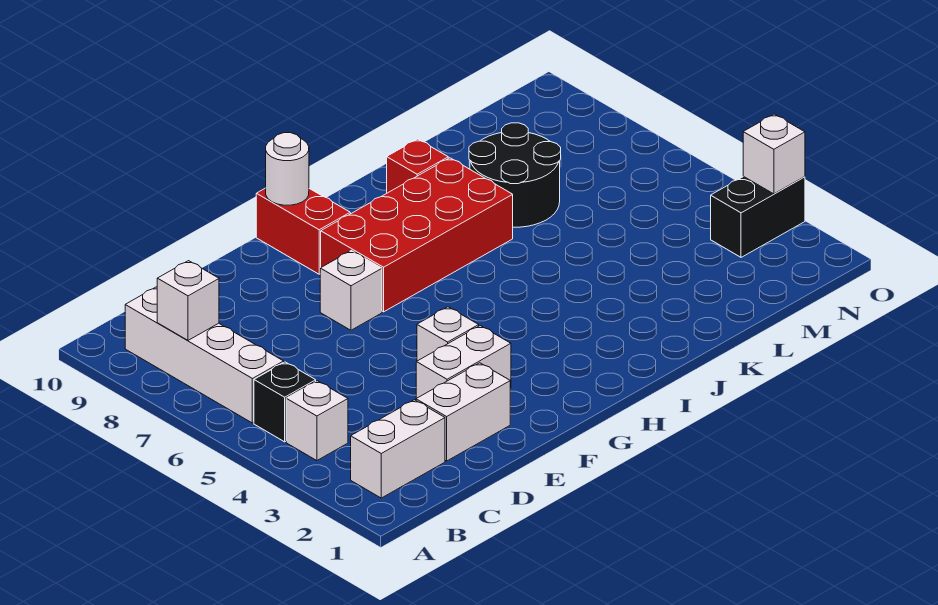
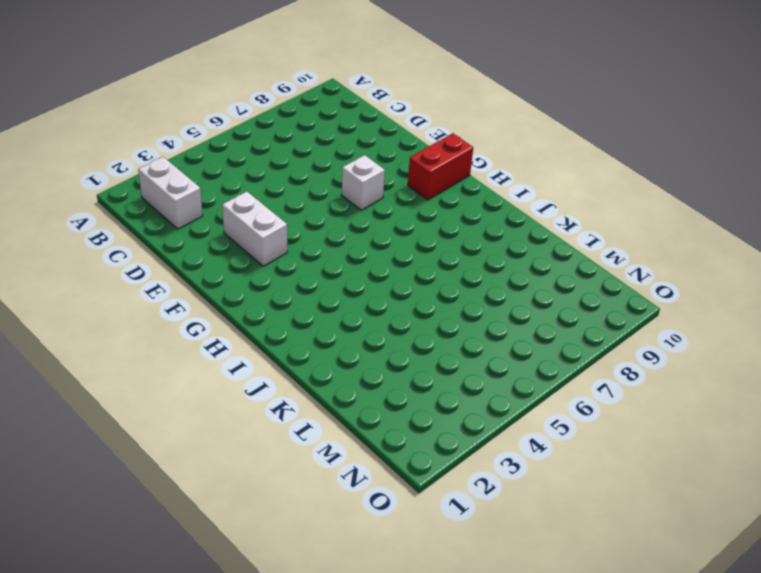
none -> white brick B4 level 1
none -> black brick B5 level 1
none -> white brick B6:B9 level 1

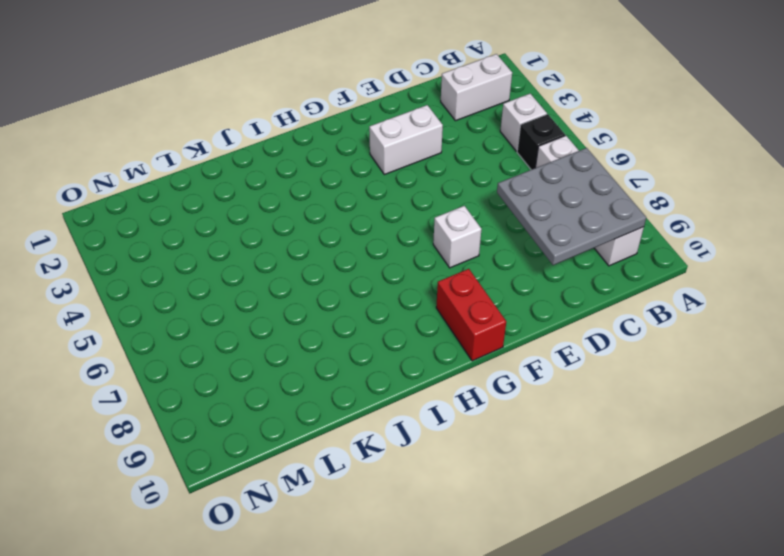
grey plate B7:D9 level 2 -> white brick B8 level 2
none -> white brick D2:E2 level 1
none -> white brick F4 level 1
none -> red brick G7:J8 level 1

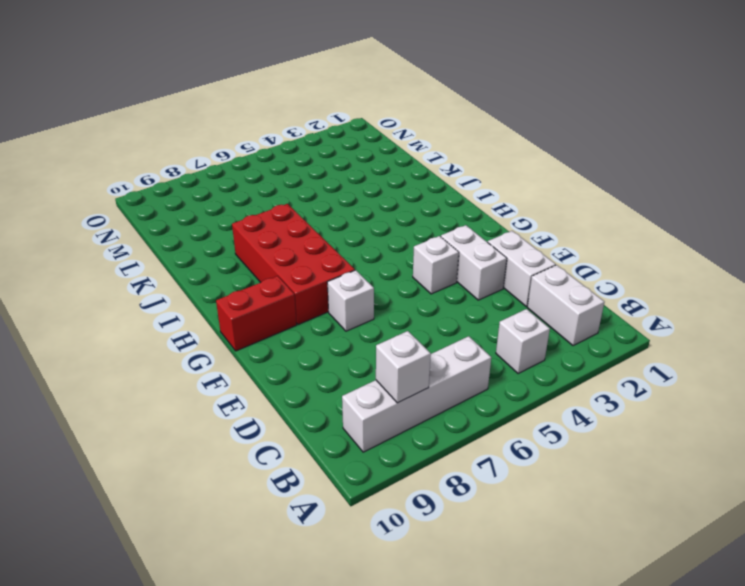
none -> black brick B5 level 1
none -> red brick J9 level 1
none -> black round brick K7:L8 level 1

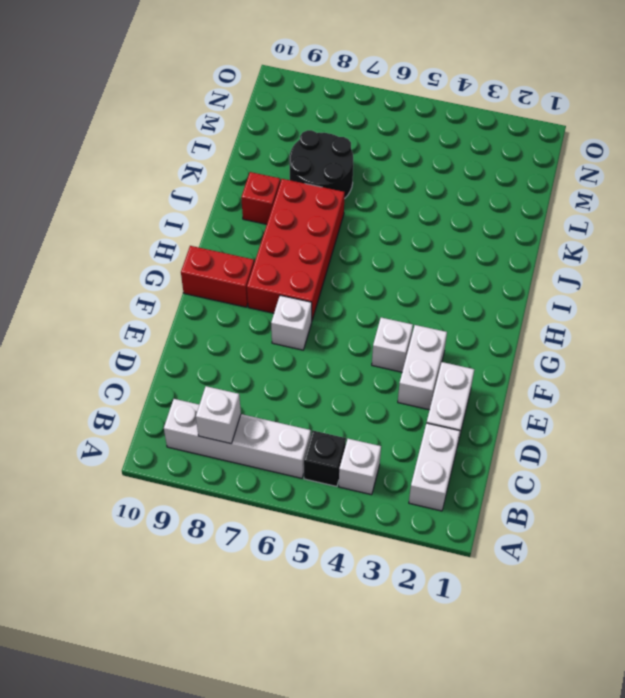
none -> black brick N3:O3 level 1
none -> white round brick G10 level 2
none -> white brick O3 level 2

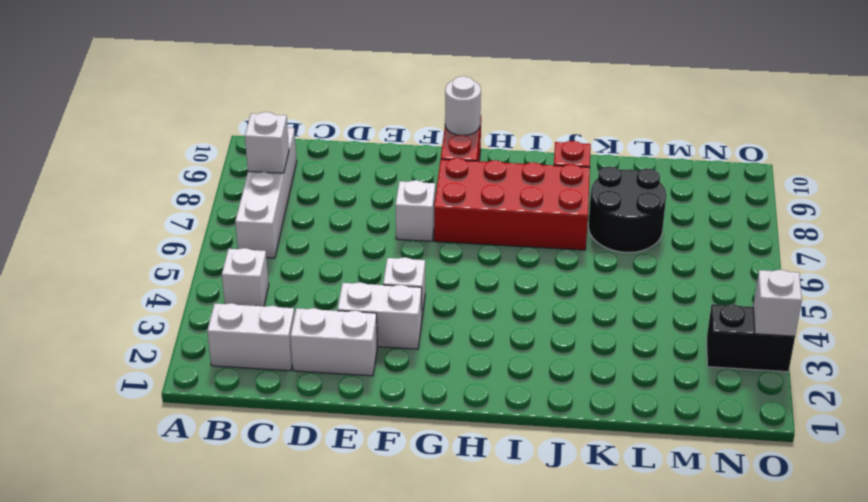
none -> black brick B5 level 1

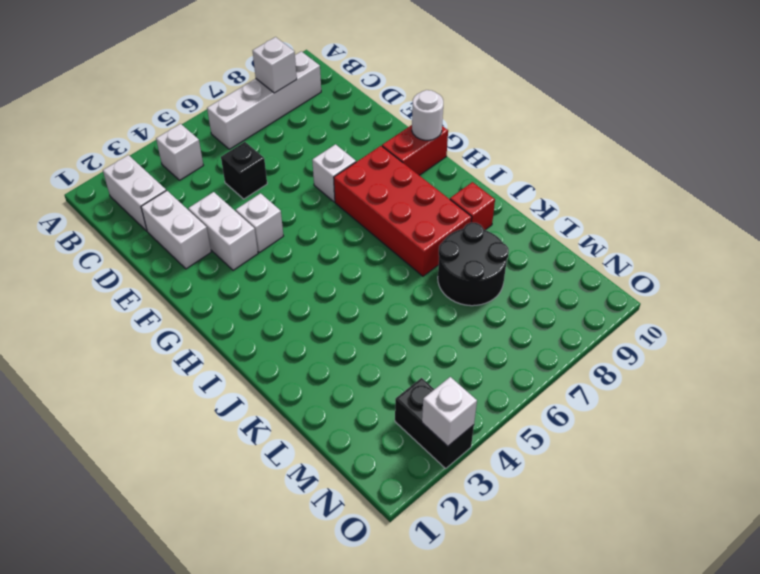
black brick D5 level 1 -> black brick B5 level 1

